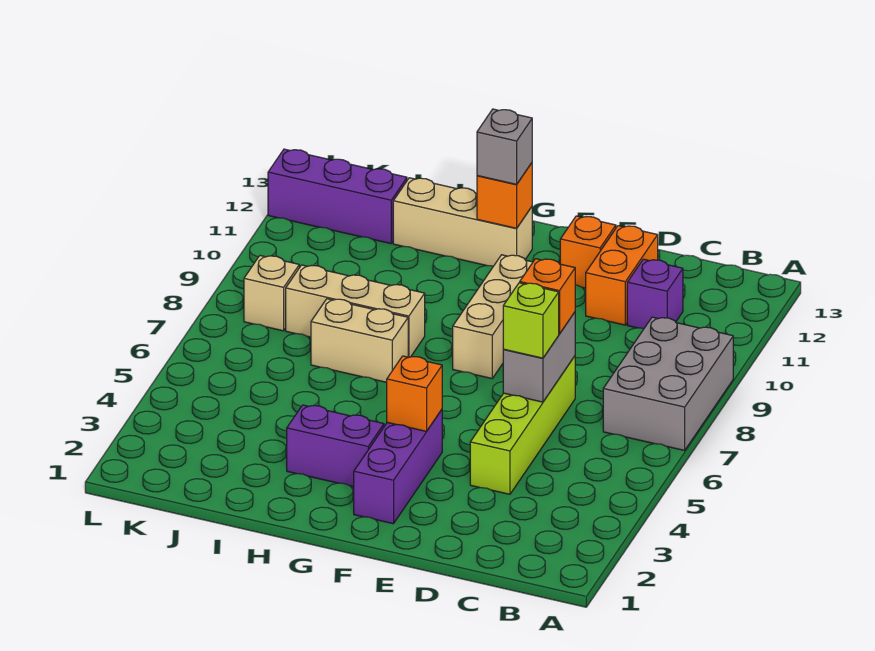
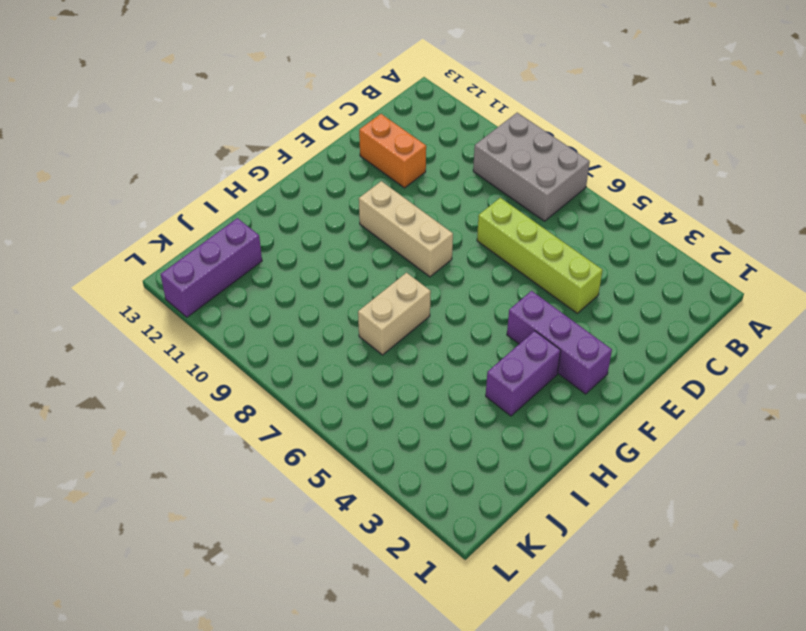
none -> purple brick C11 level 1
none -> orange brick E12 level 1
none -> tan brick G12:I12 level 1

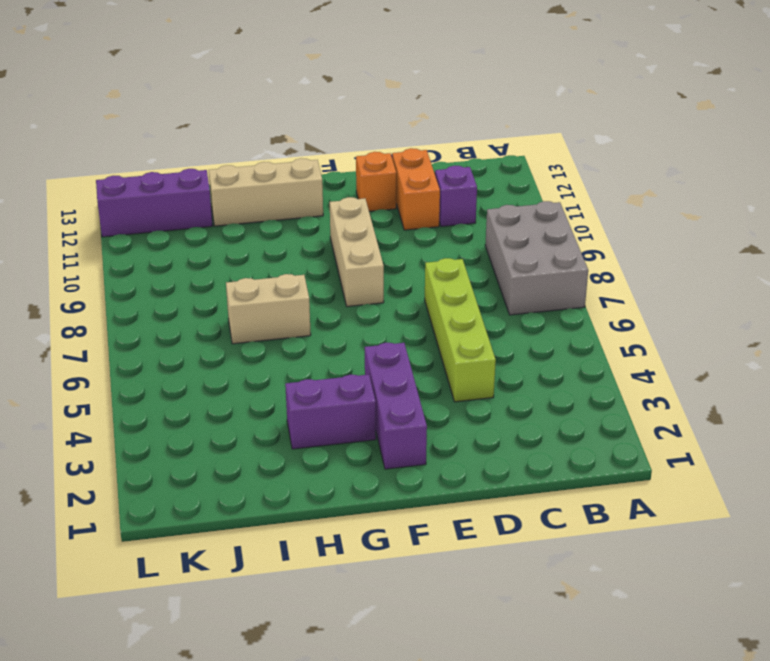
none -> tan brick H8:J8 level 1
none -> tan brick K8 level 1
none -> grey brick D6:D7 level 2

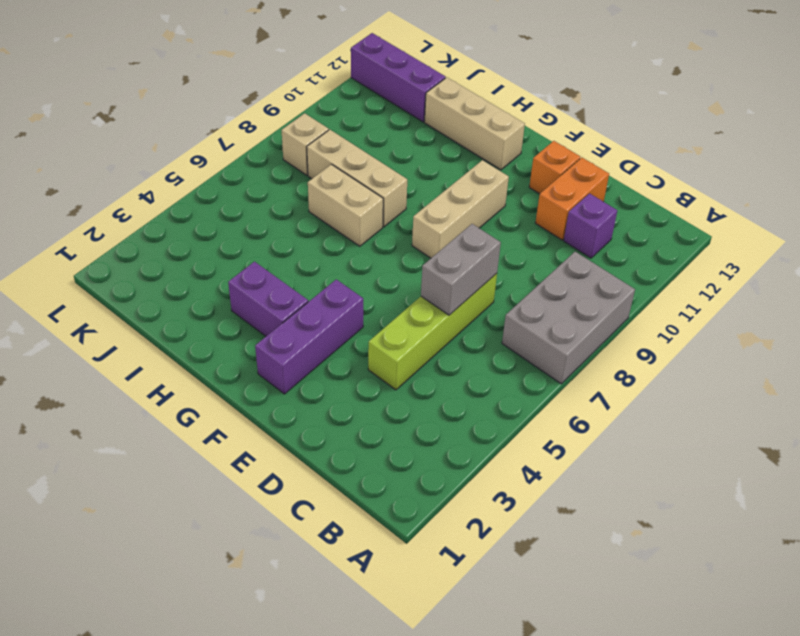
none -> orange brick F4 level 2
none -> orange brick G12 level 2
none -> lime brick D6 level 3

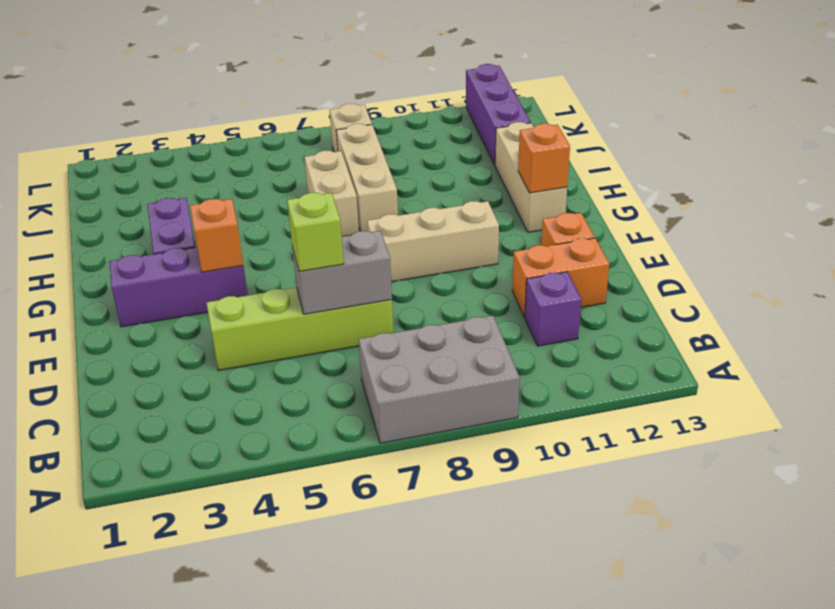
none -> orange brick D7 level 3
none -> grey brick G12 level 3

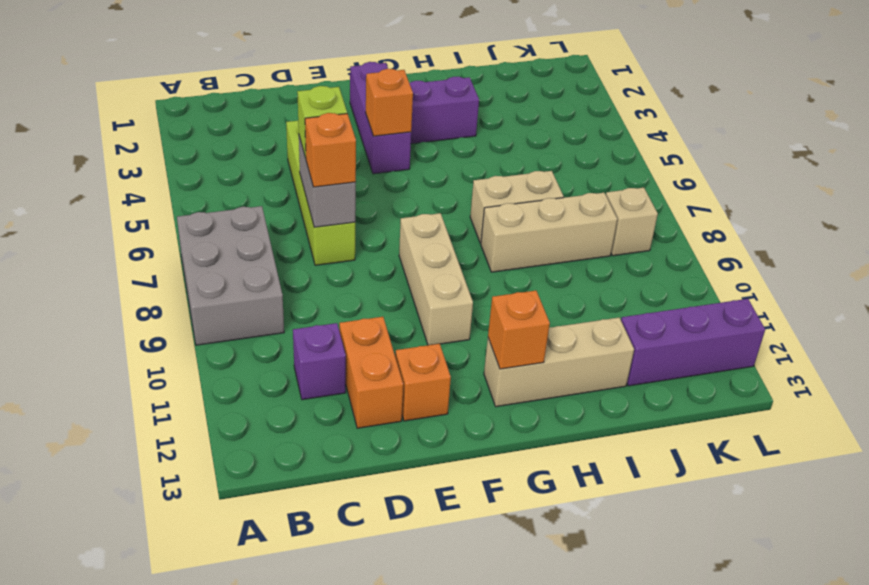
none -> grey brick G12 level 3

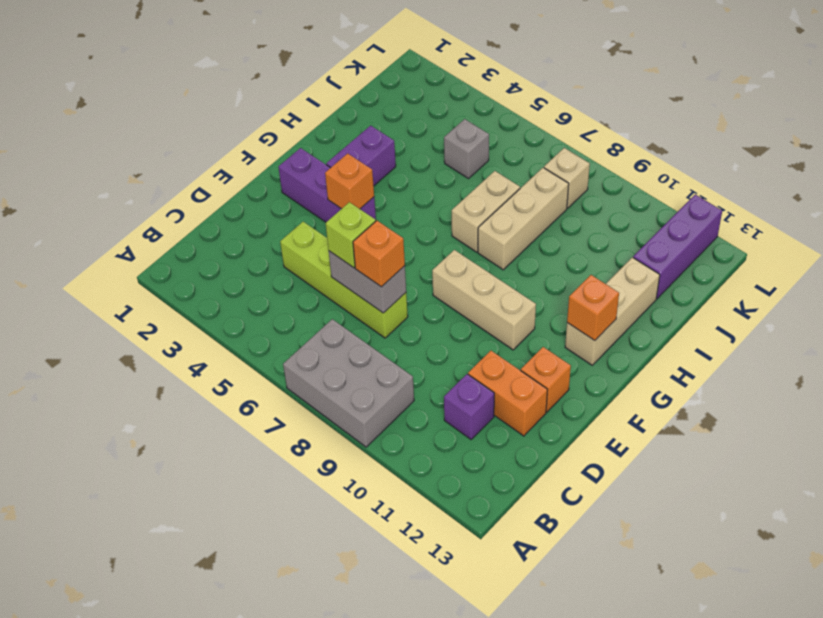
grey brick J5 level 1 -> grey brick G12 level 3

